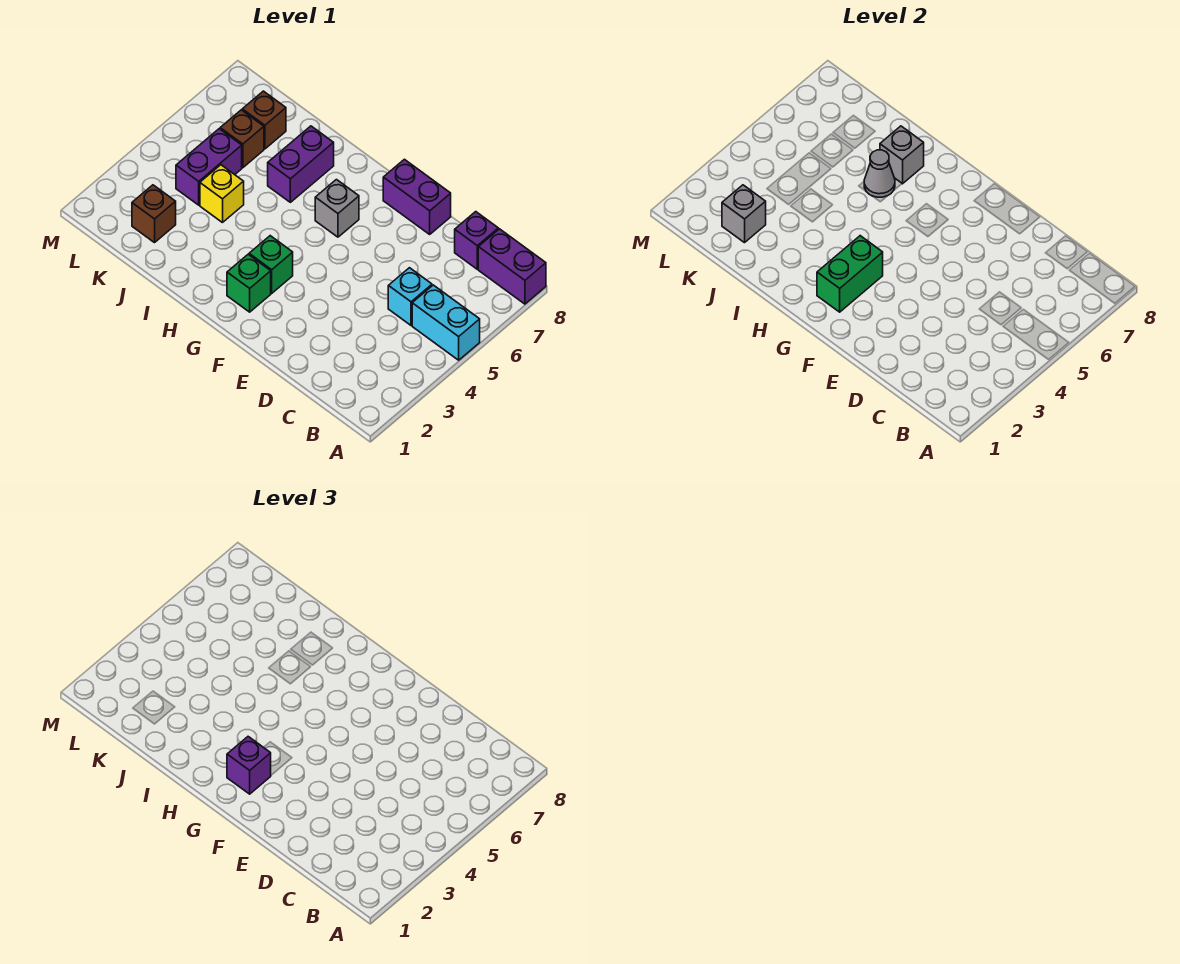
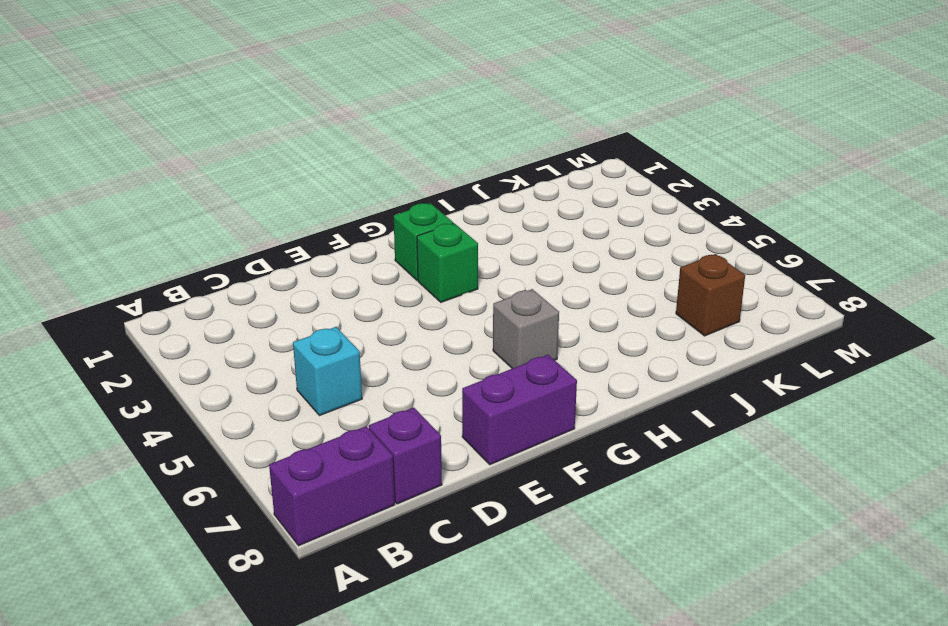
none -> cyan brick A5:B5 level 1
none -> purple brick I6:I7 level 1
none -> yellow brick J4 level 1

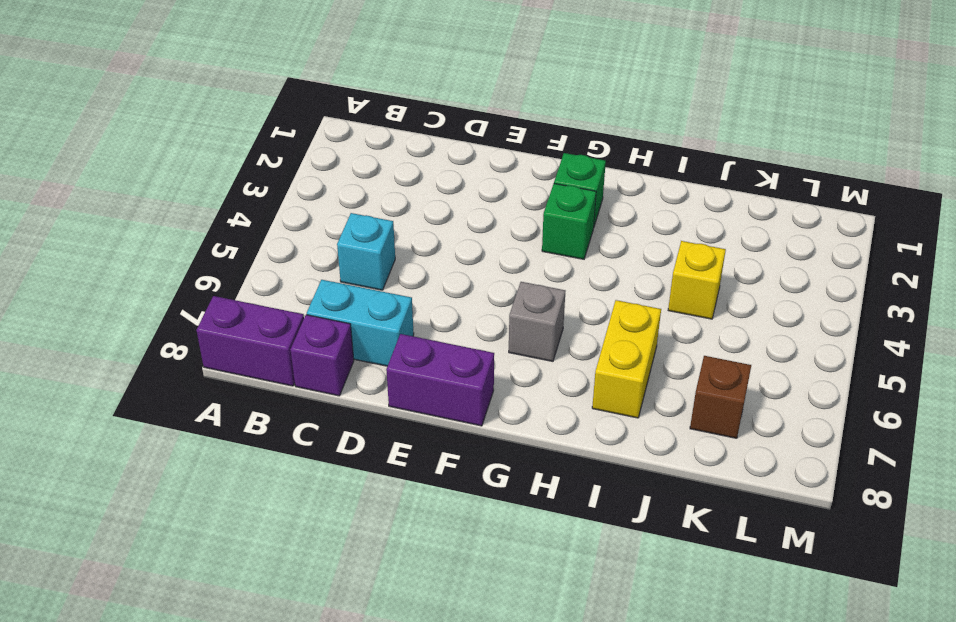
cyan brick C7:D7 level 1 -> cyan brick A5:B5 level 1
yellow brick I6:I7 level 1 -> purple brick I6:I7 level 1
none -> brown brick K2 level 1
none -> purple brick K4:K5 level 1
none -> brown brick K6 level 1

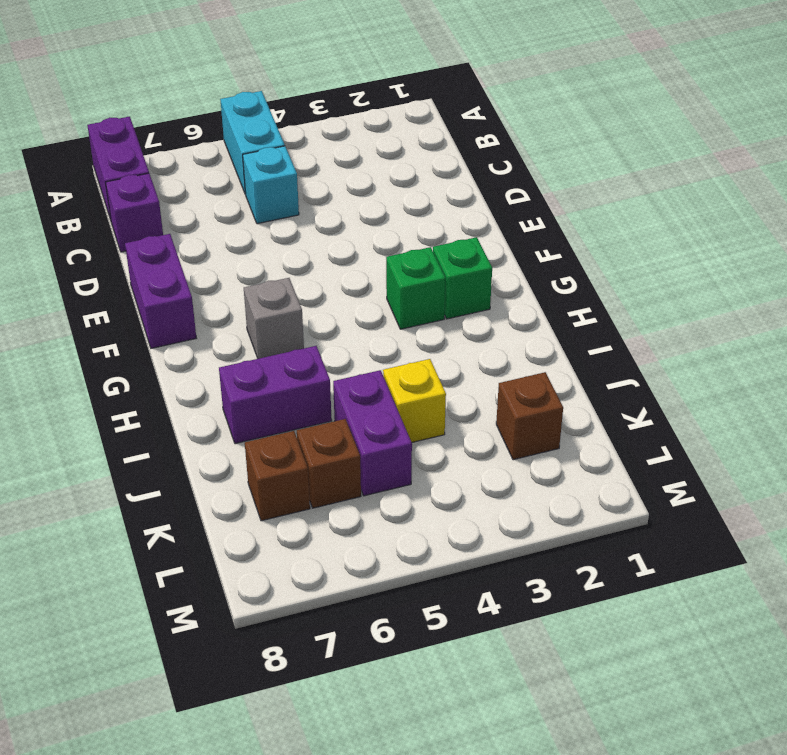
purple brick J5:K5 level 1 -> purple brick K4:K5 level 1
none -> green brick G2:G3 level 2
none -> grey cone I6 level 2
none -> grey brick I7 level 2

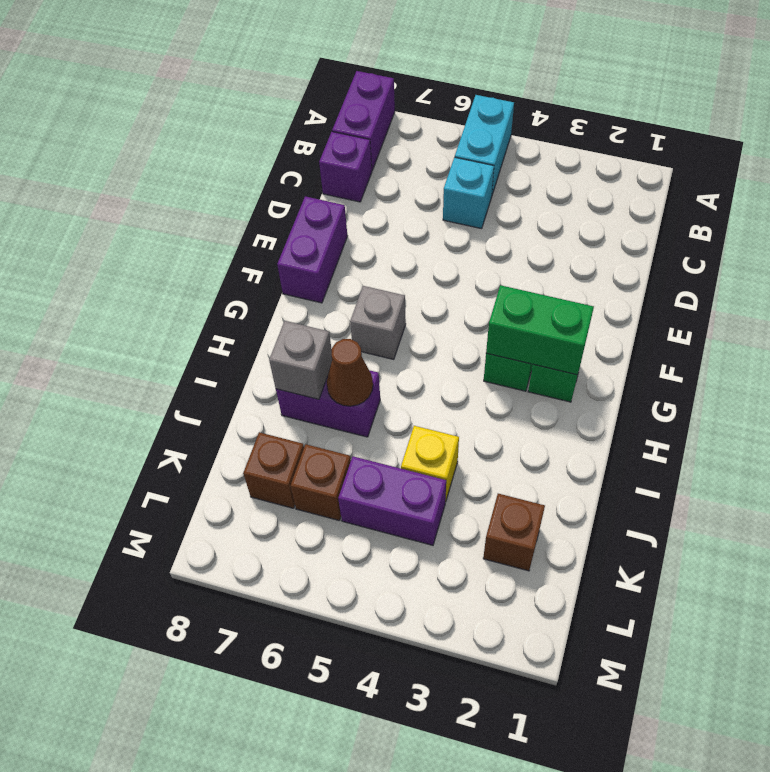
brown cone I6 level 2 -> grey cone I6 level 2
none -> grey brick K2 level 2
none -> purple brick G2 level 3

